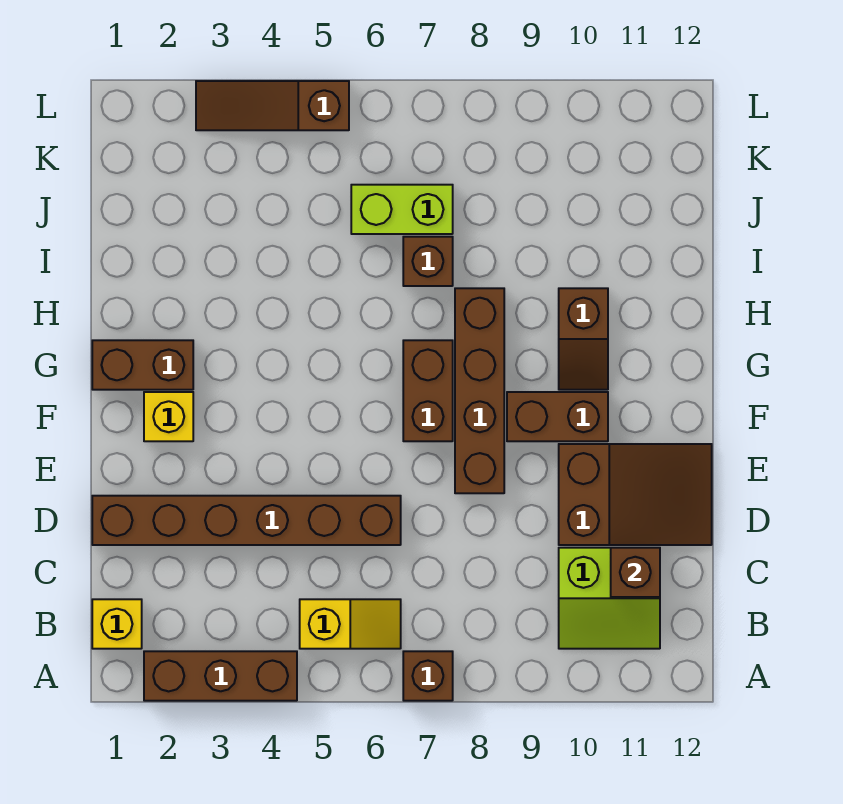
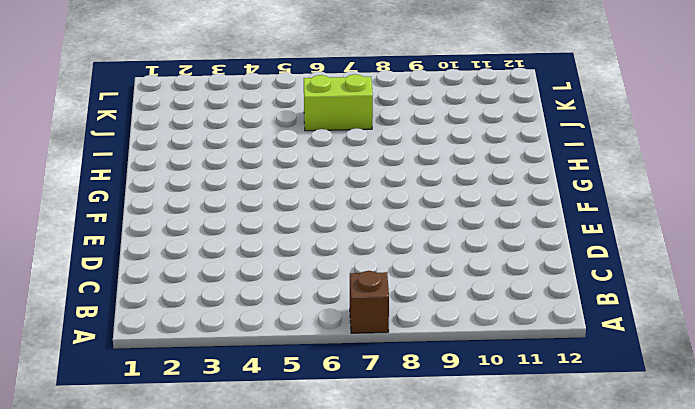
none -> brown brick A2:A4 level 1
none -> yellow brick B1 level 1
none -> yellow slope B5:B6 level 1 top 5

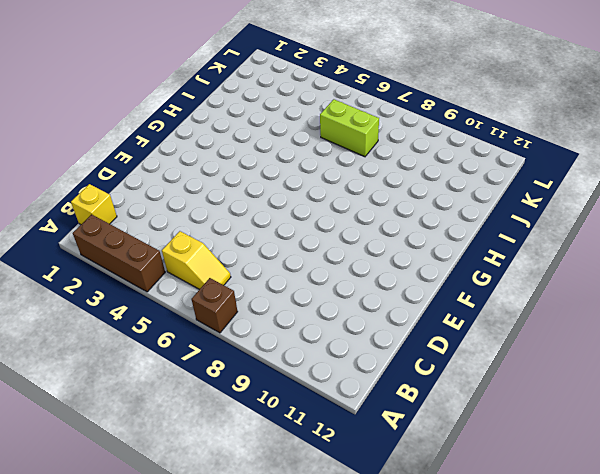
none -> lime slope B10:C11 level 1 top C
none -> brown brick D1:D6 level 1
none -> brown slope D10:E12 level 1 top 10

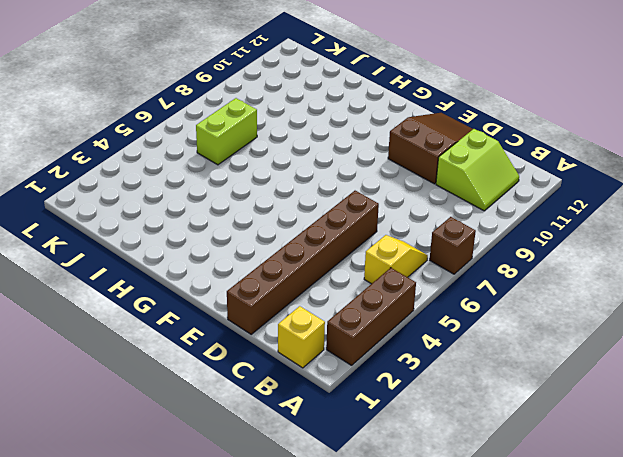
none -> brown brick E8:H8 level 1
none -> yellow brick F2 level 1
none -> brown brick F7:G7 level 1

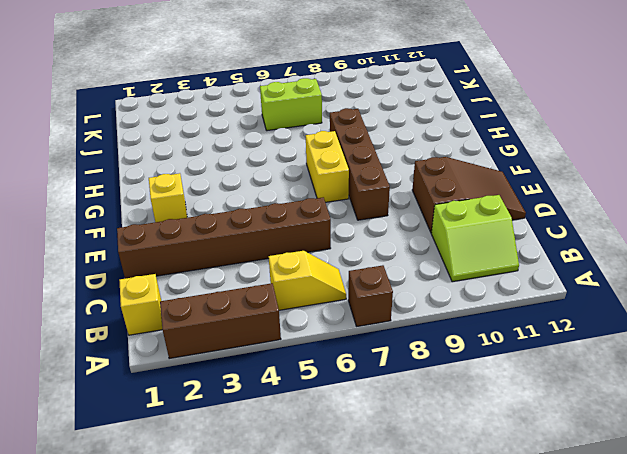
yellow brick F7:G7 level 1 -> brown brick F7:G7 level 1
none -> brown brick F9:F10 level 1
none -> brown brick G1:G2 level 1
none -> brown slope G10:H10 level 1 top H

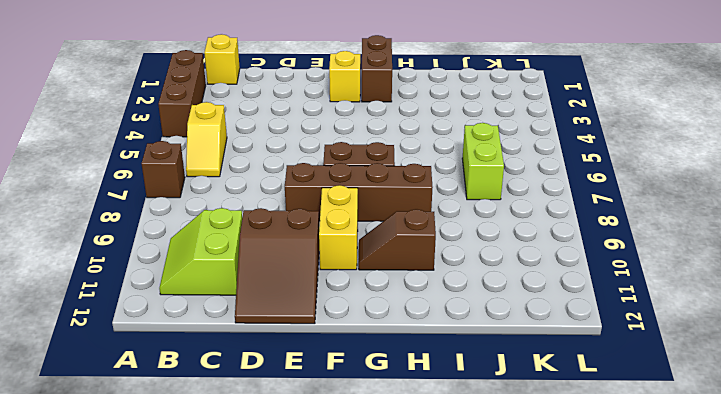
yellow brick F9:F10 level 1 -> brown brick F9:F10 level 1
none -> brown brick D1:D6 level 1
none -> brown brick I7 level 1
none -> brown slope L3:L5 level 1 top 5

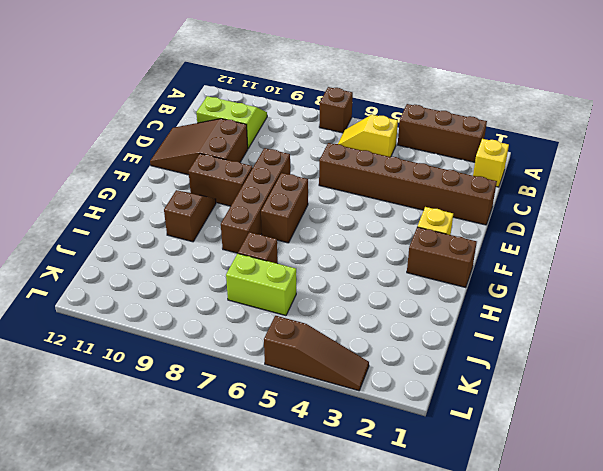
none -> brown brick C11 level 2

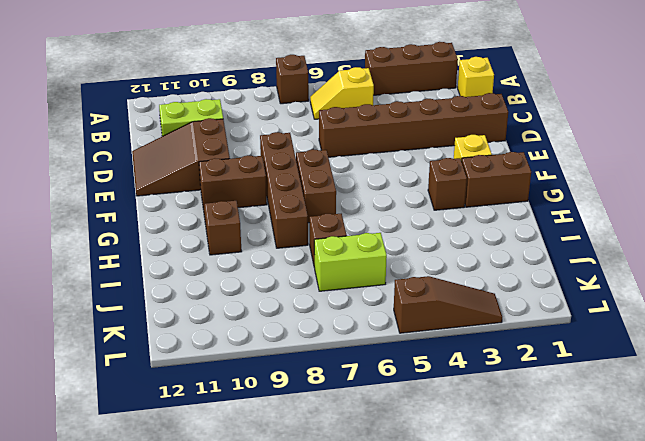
brown brick G3 level 1 -> brown brick C11 level 2

